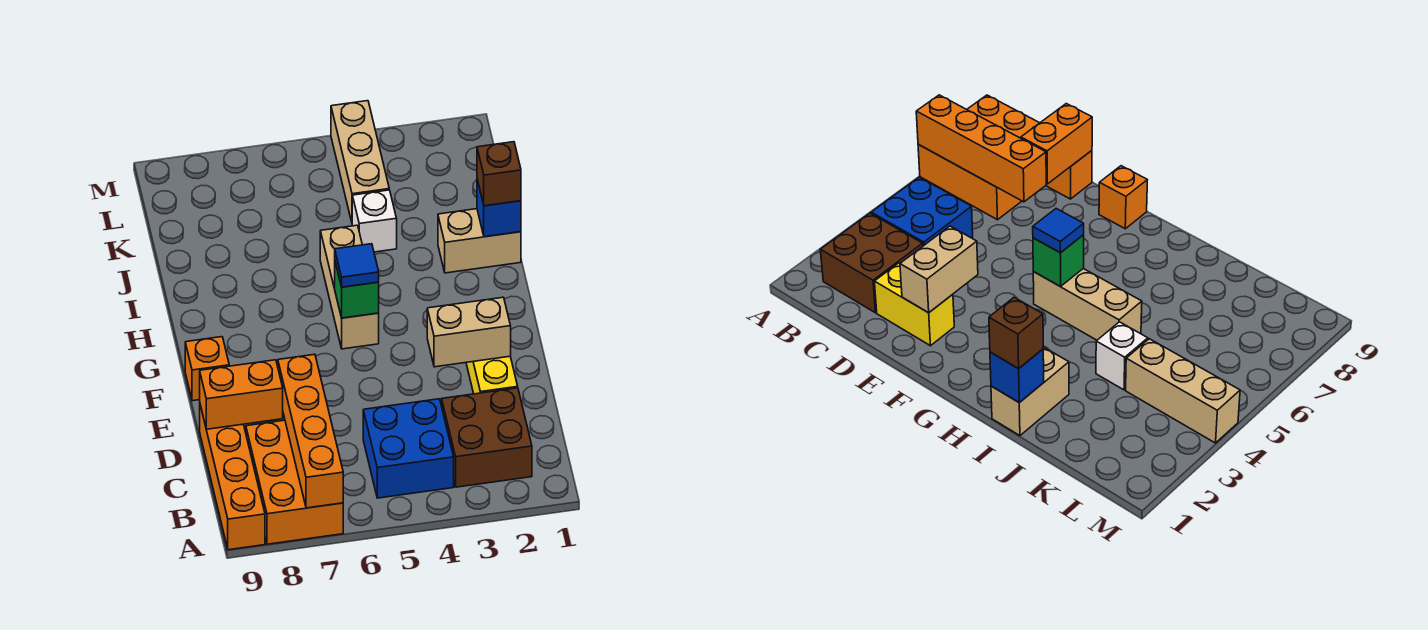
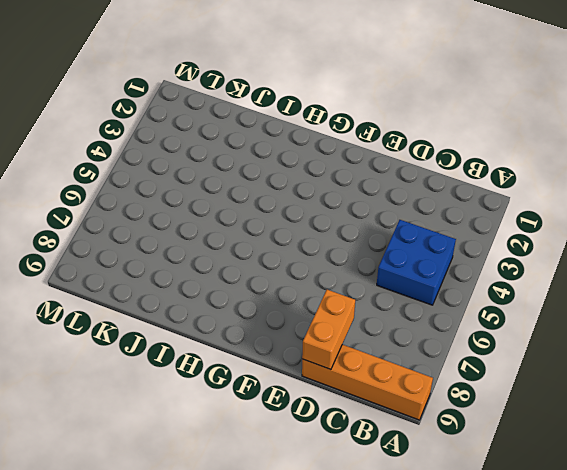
none -> orange brick A7:C8 level 1
none -> brown brick B2:C3 level 1
none -> yellow brick D2:E2 level 1

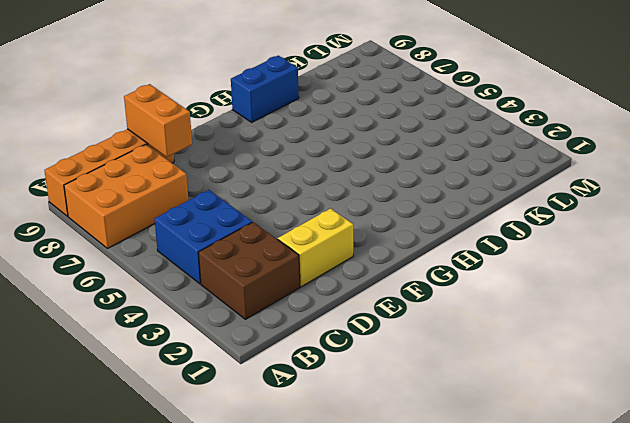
blue brick H9:I9 level 1 -> none
none -> orange brick F9 level 1
none -> tan brick G5:I5 level 1
none -> tan brick I1:I2 level 1

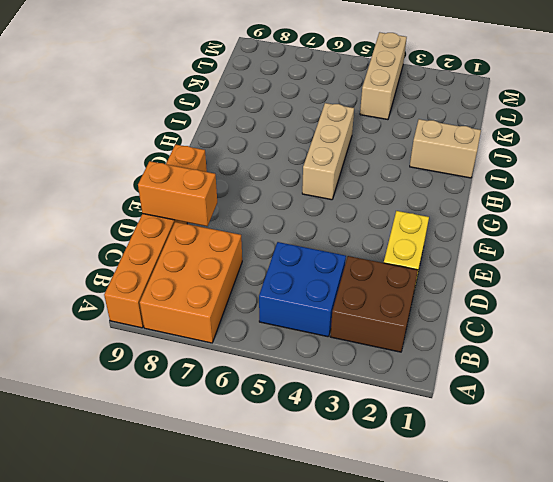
none -> white brick J4 level 1
none -> orange brick A7:D7 level 2
none -> tan brick E2:E3 level 2

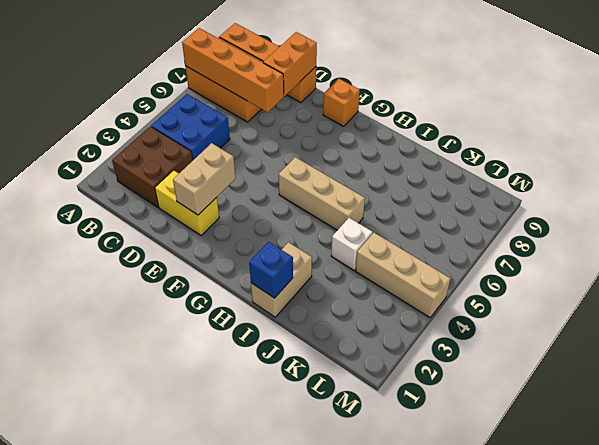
none -> green brick G5 level 2
none -> blue tile G5 level 3
none -> brown brick I1 level 3

